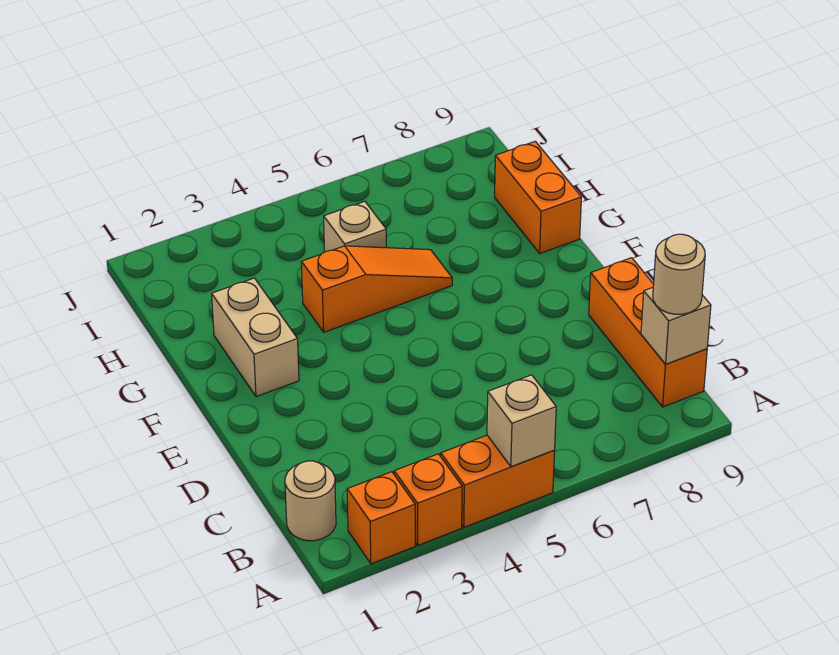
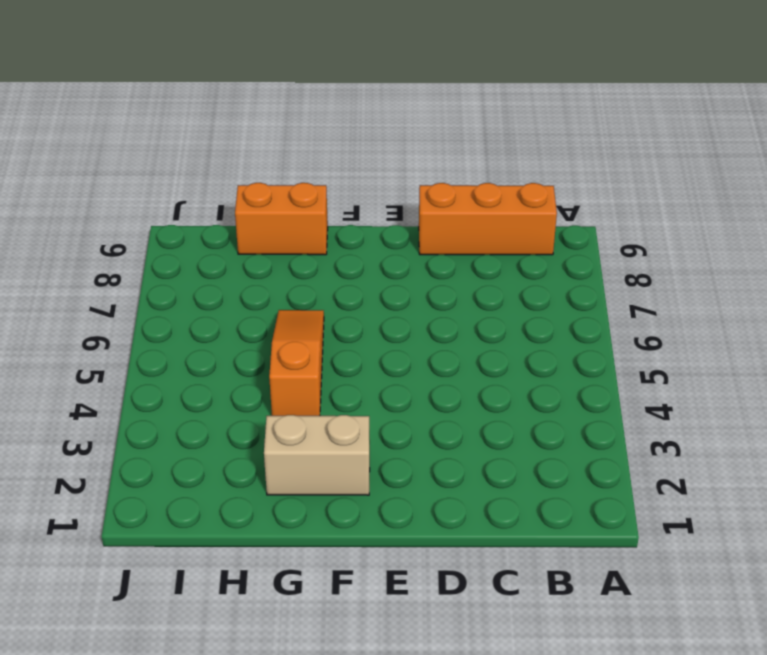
none -> orange brick A2 level 1
none -> orange brick A3 level 1
none -> orange brick A4:A5 level 1

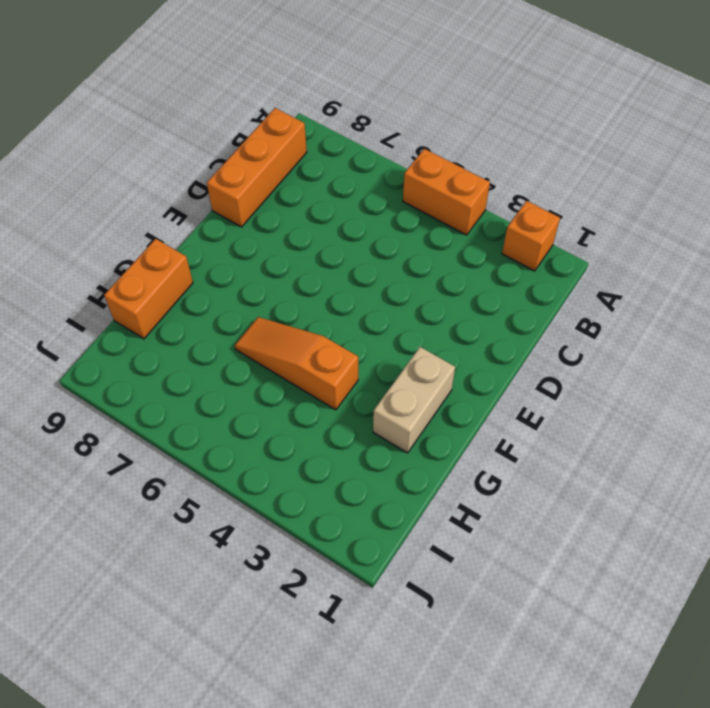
none -> orange brick A3 level 1
none -> tan round brick B1 level 1
none -> tan brick H5 level 1

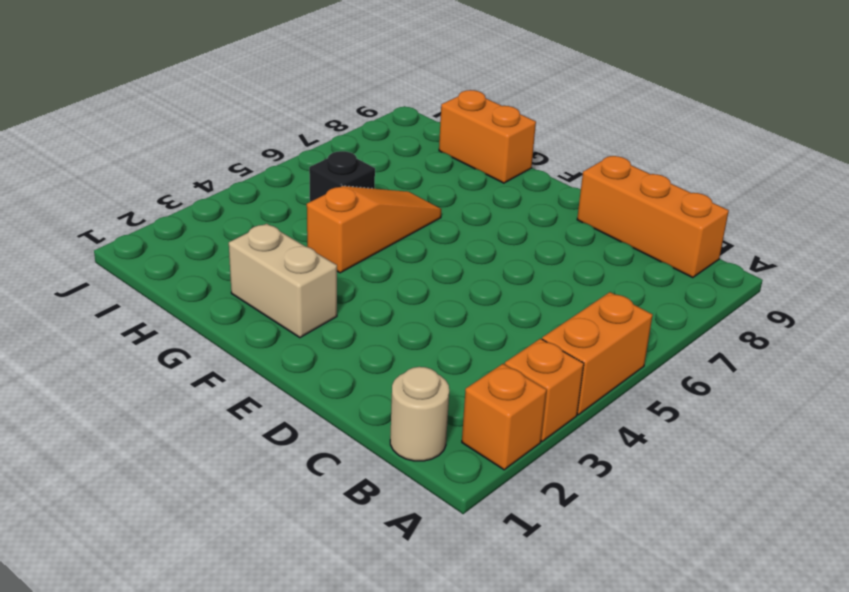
black brick H5 level 1 -> tan brick H5 level 1
none -> tan brick A5 level 2
none -> tan brick B9 level 2
none -> tan round brick B9 level 3

